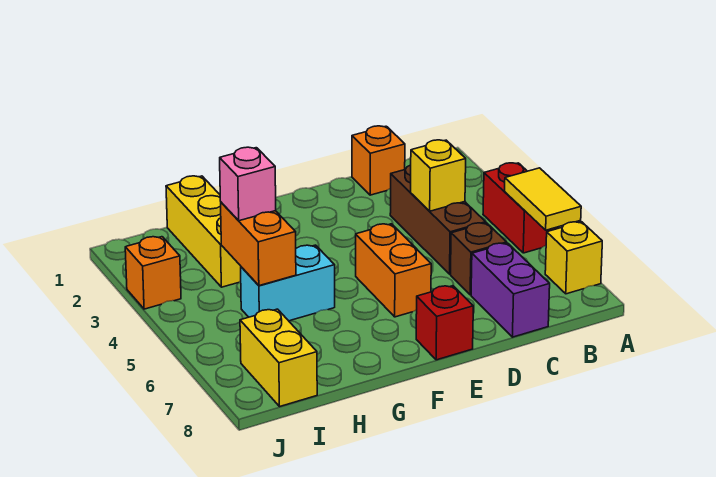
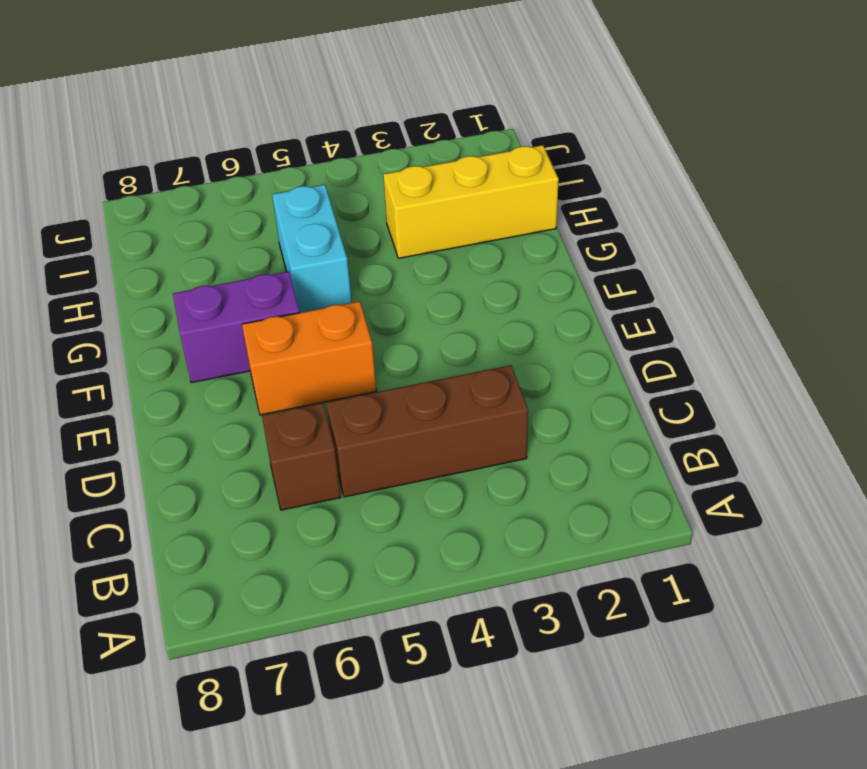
purple brick F6:F7 level 1 -> purple brick C7:C8 level 1
none -> red brick A4:A5 level 1
none -> yellow brick A7 level 1
none -> orange brick C1 level 1

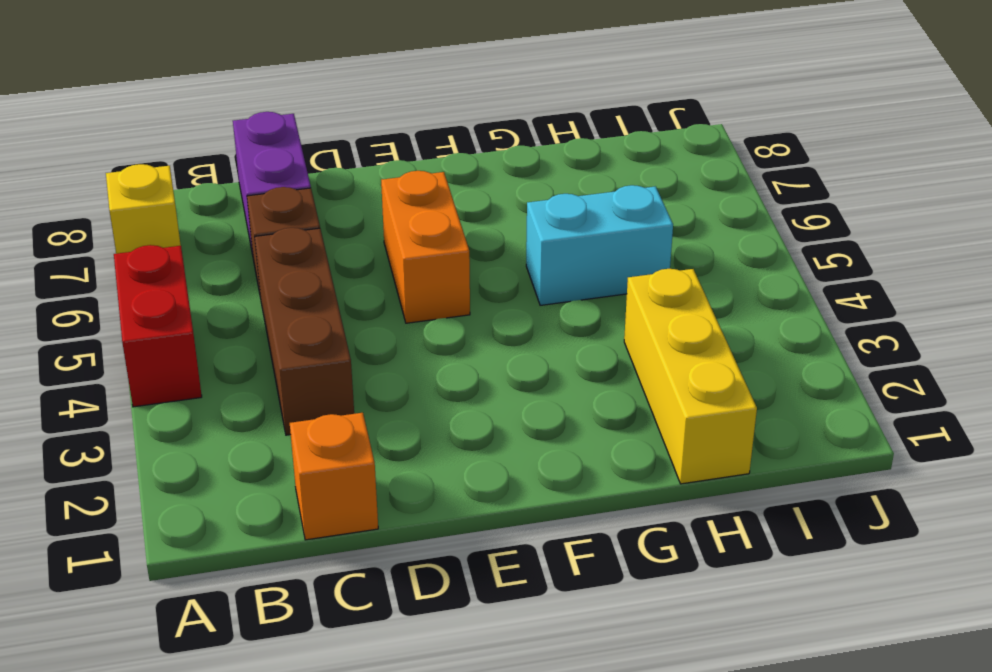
none -> red brick E8 level 1
none -> yellow brick I7:I8 level 1
none -> orange brick J3 level 1

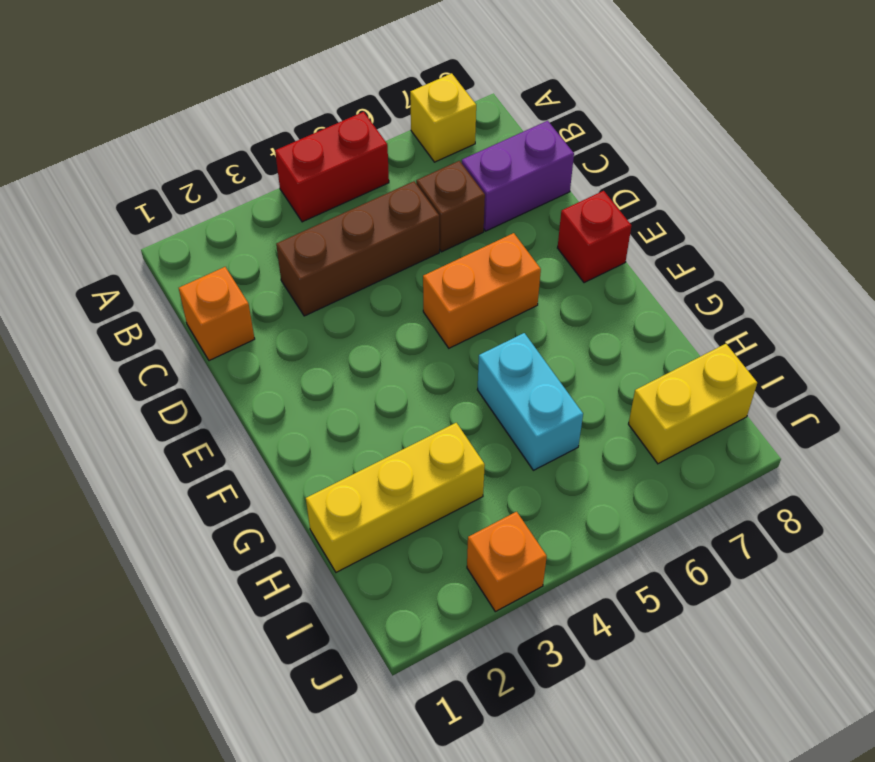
none -> yellow tile A5:A6 level 2
none -> yellow brick C4 level 2
none -> orange brick H4:H5 level 2

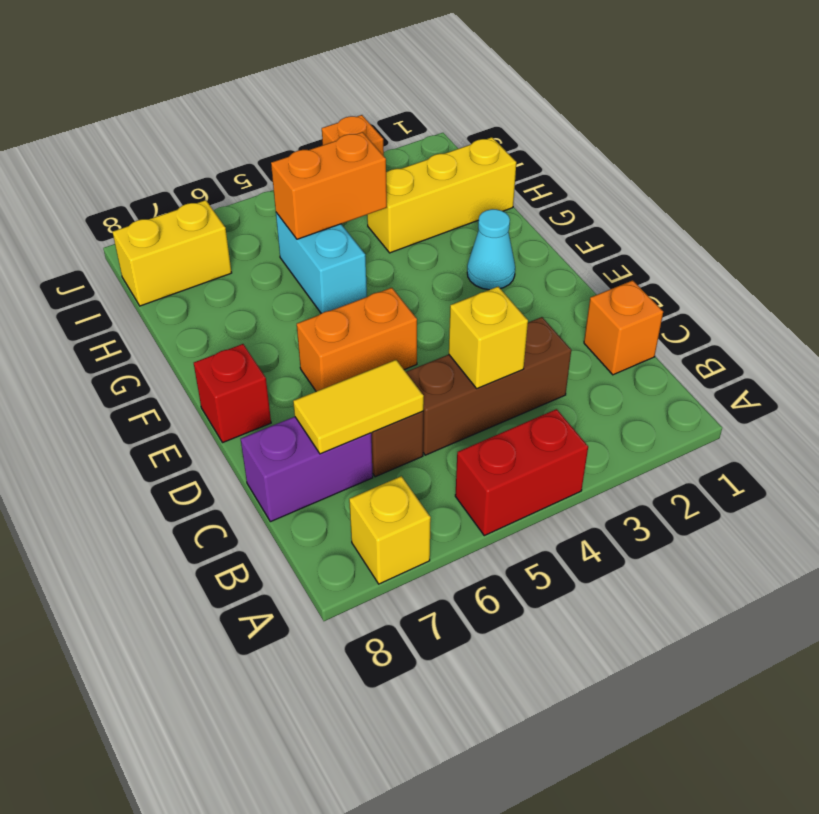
yellow tile C6:C7 level 2 -> yellow tile A5:A6 level 2
cyan cone F2 level 1 -> none
none -> pink brick H4 level 3

